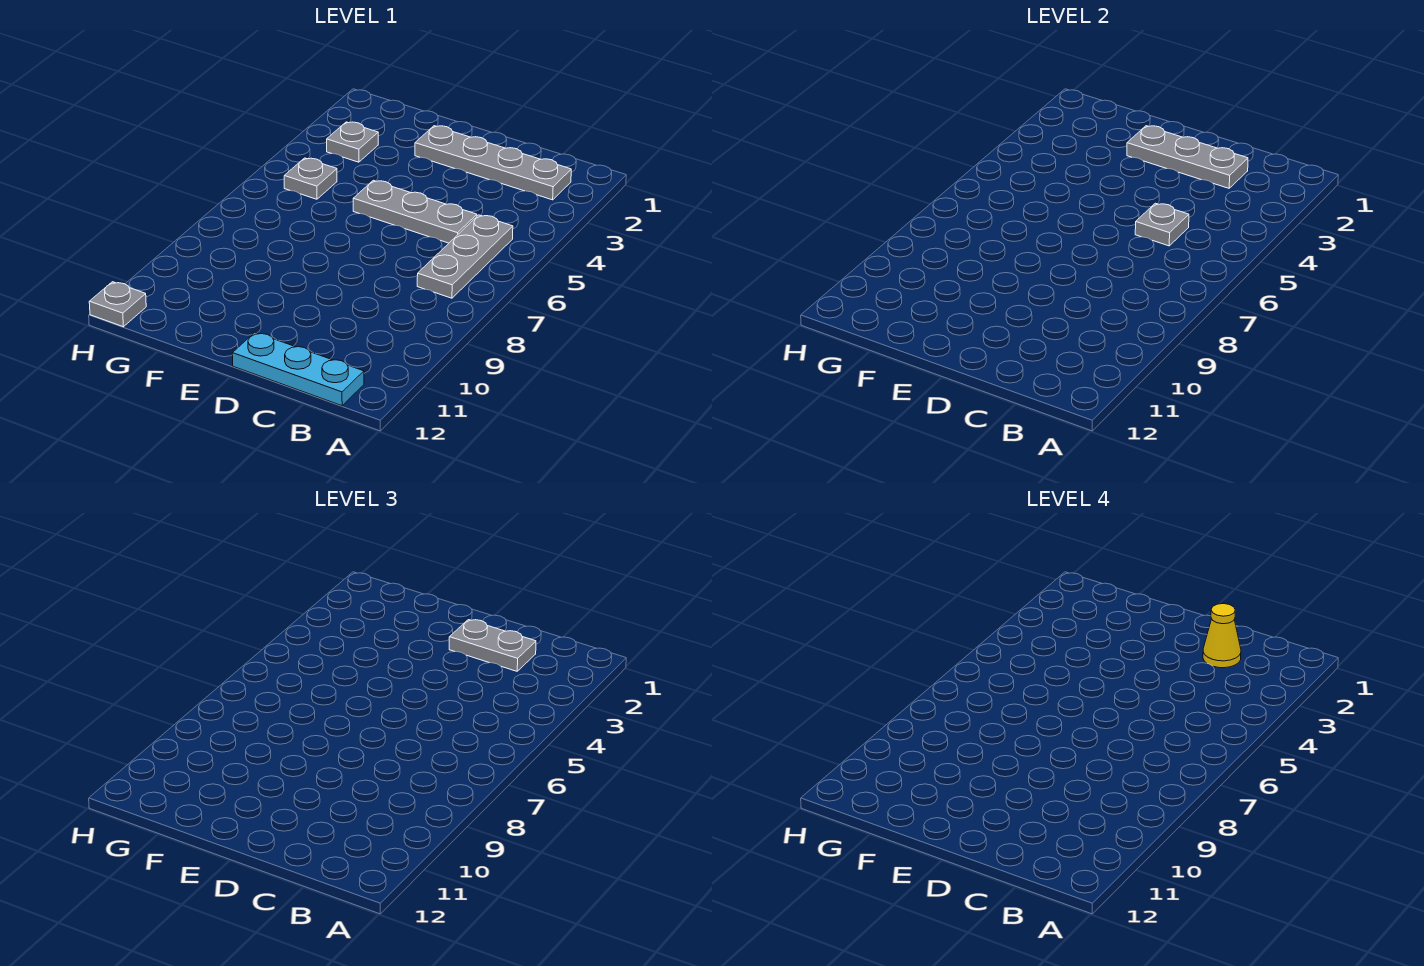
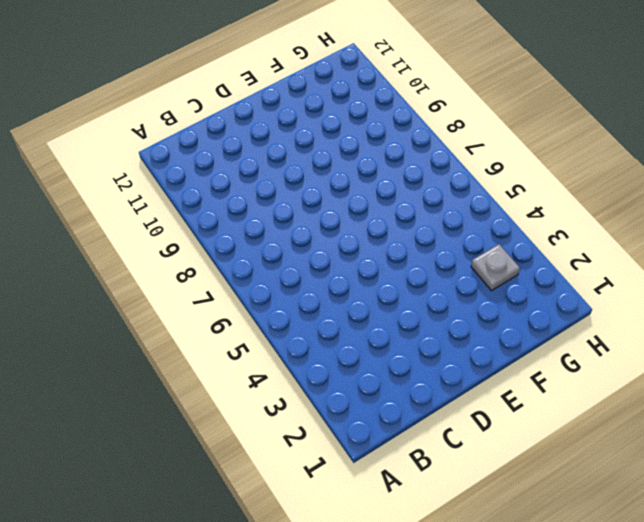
none -> grey plate B2:E2 level 1
none -> grey plate B5:B7 level 1

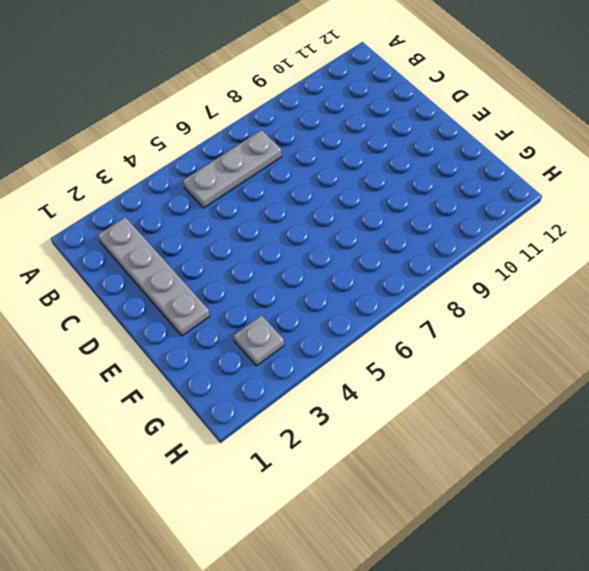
none -> cyan plate B12:D12 level 1
none -> grey plate C5:E5 level 1

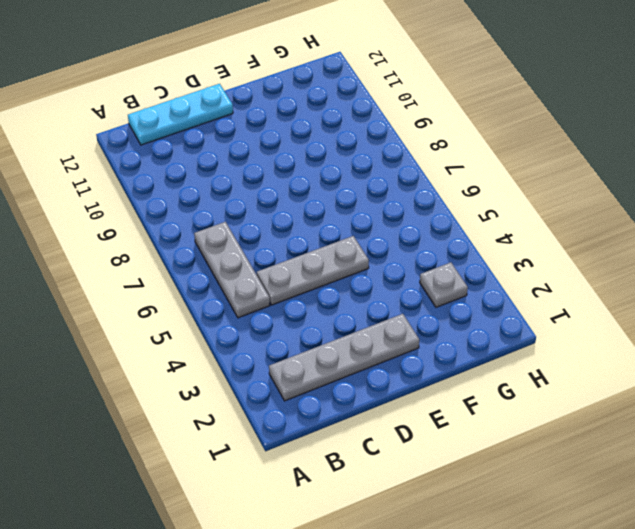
none -> grey plate G5 level 1
none -> grey plate H12 level 1

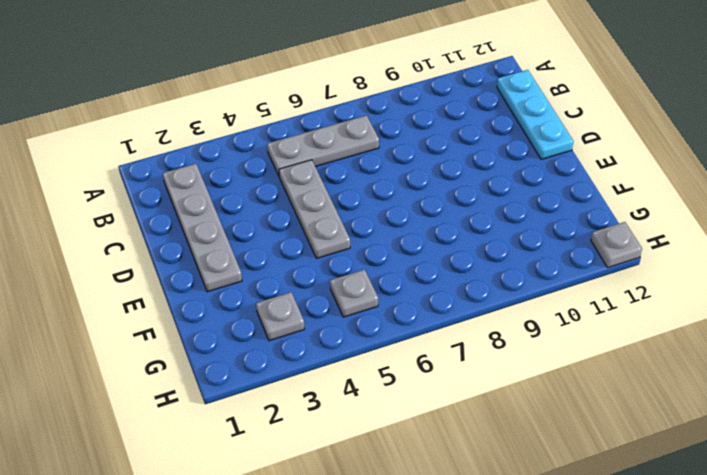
none -> grey plate C2:E2 level 2
none -> grey plate C5 level 2

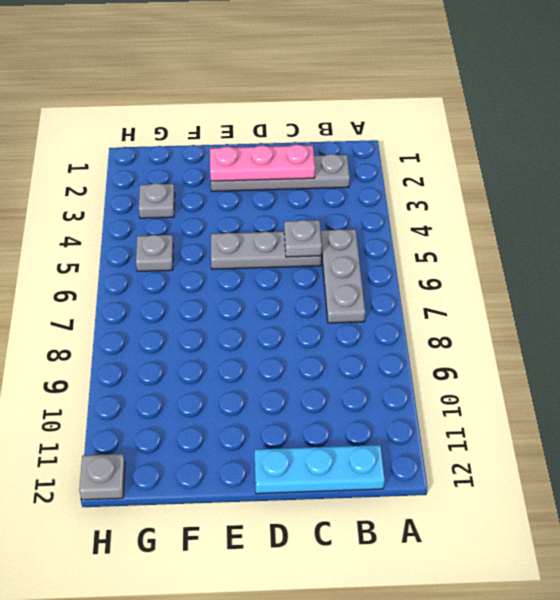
pink plate C2:E2 level 2 -> grey plate C2:E2 level 2
none -> grey plate C2:D2 level 3
none -> yellow cone C2 level 4

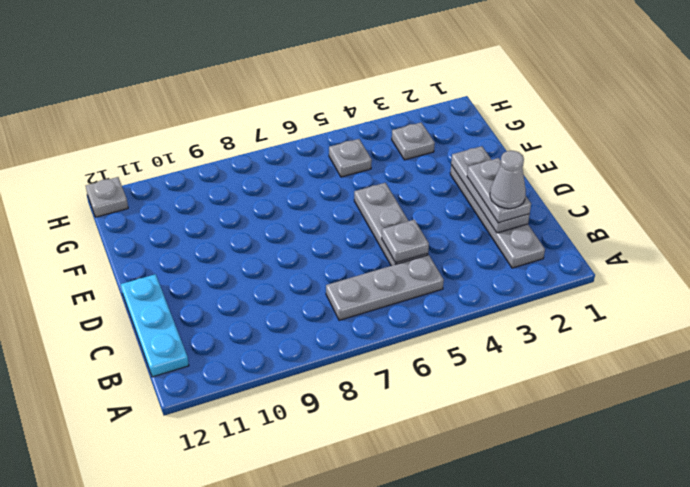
grey cone C2 level 4 -> yellow cone C2 level 4

